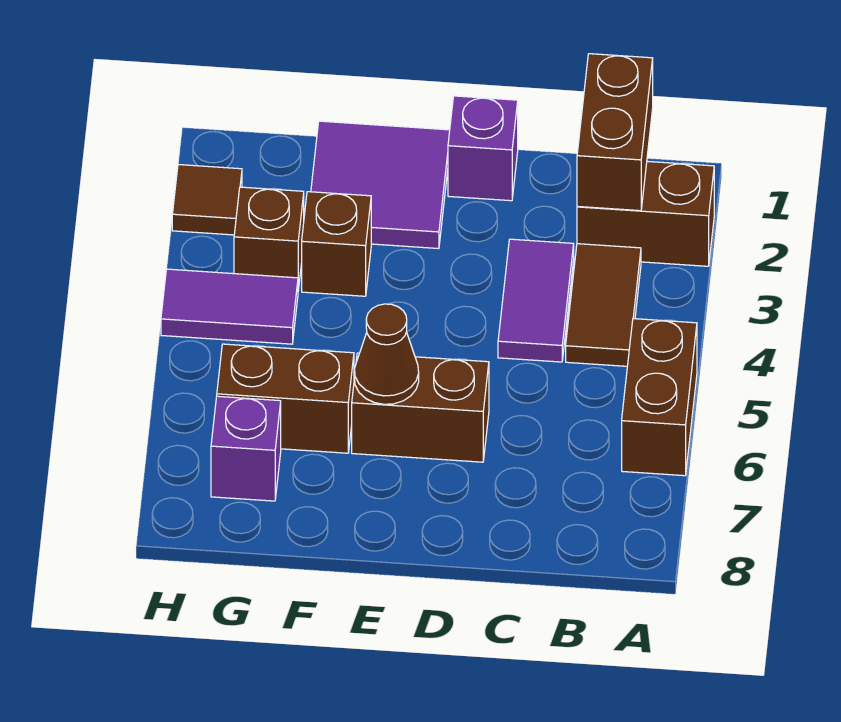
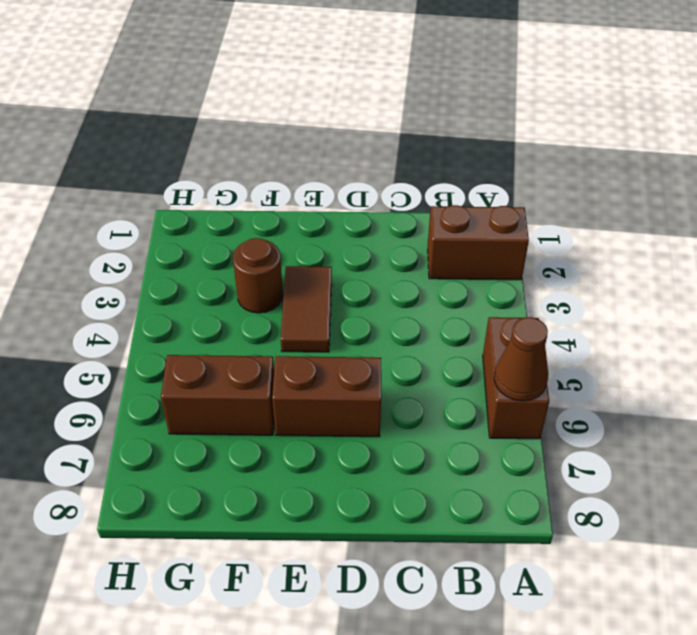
brown cone A6 level 2 -> brown cone E6 level 2
brown tile E3:E4 level 1 -> brown tile B3:B4 level 1
brown round brick F3 level 1 -> brown brick F3 level 1
none -> purple tile C3:C4 level 1
none -> purple brick D1 level 1
none -> purple tile E1:F2 level 1

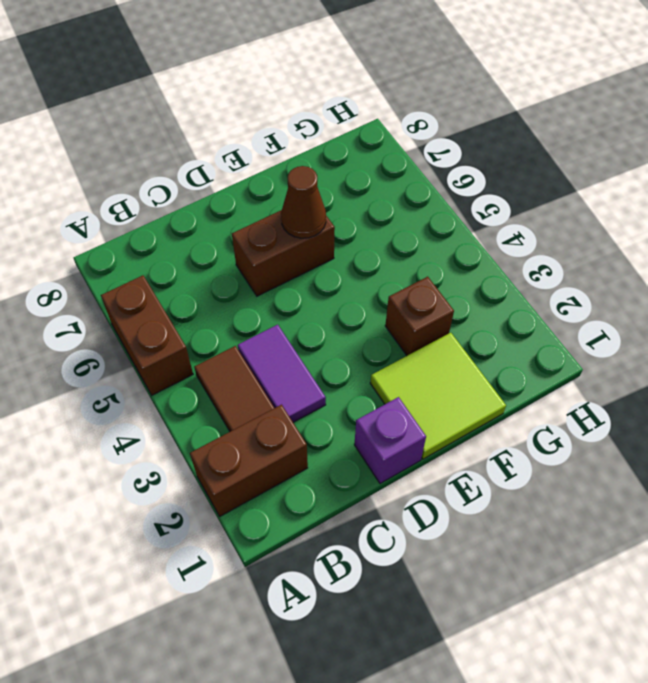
lime tile E1:F2 level 1 -> purple tile E1:F2 level 1
none -> brown brick F6:G6 level 1
none -> brown brick G3 level 1
none -> purple tile G4:H4 level 1

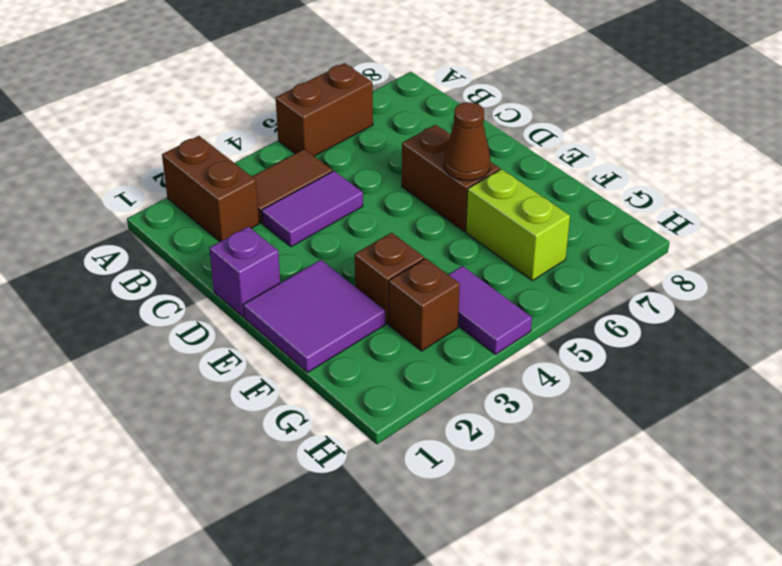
lime brick F6:G6 level 1 -> brown brick F6:G6 level 1
none -> purple brick G7 level 1
none -> brown tile H2 level 1
none -> brown brick B1:B2 level 2

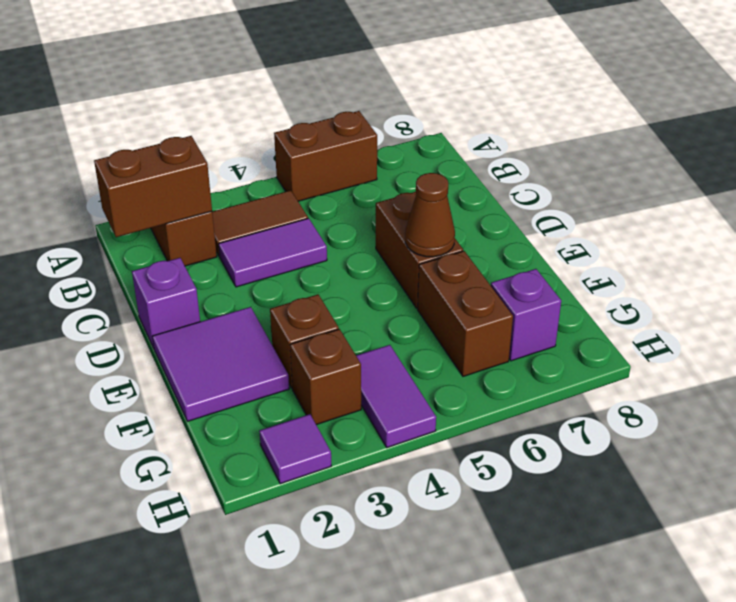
purple tile H2 level 1 -> brown tile H2 level 1

